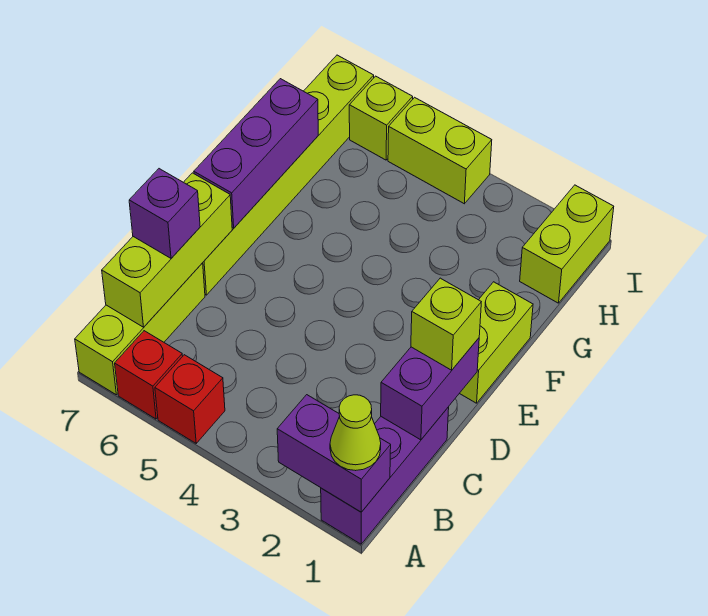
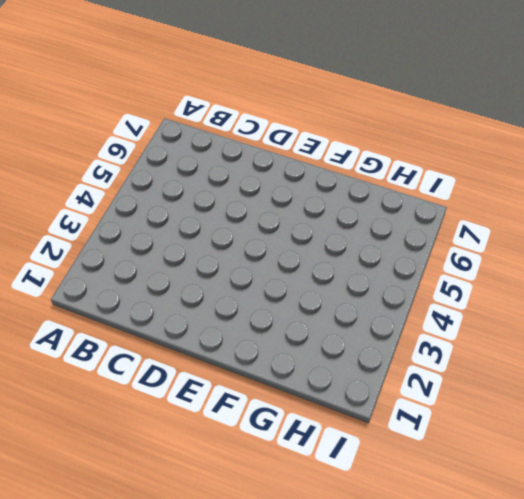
none -> purple brick A1:C1 level 1
none -> red brick A5 level 1
none -> red brick A6 level 1

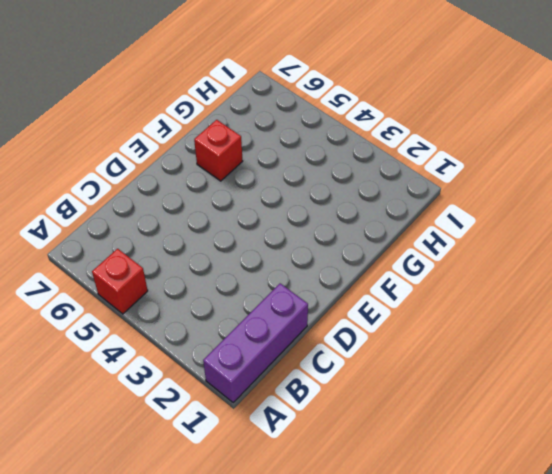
red brick F6 level 1 -> red brick A6 level 1
none -> lime brick A7:C7 level 1
none -> lime brick D7:I7 level 1
none -> lime brick E1:F1 level 1

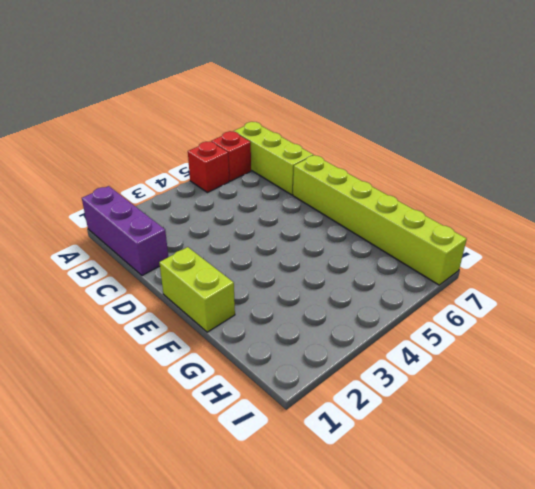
none -> lime brick H1:I1 level 1
none -> lime brick I4:I5 level 1
none -> lime brick I6 level 1

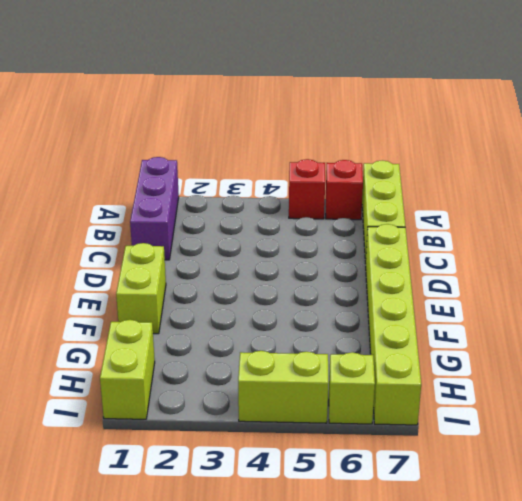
none -> purple brick A1:A2 level 2
none -> lime brick B7:D7 level 2
none -> purple brick C1:D1 level 2

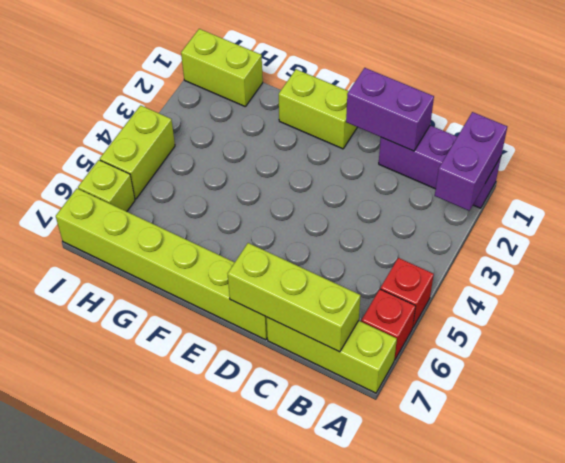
none -> purple brick E7:G7 level 2
none -> lime cone A1 level 3
none -> purple brick C7 level 3

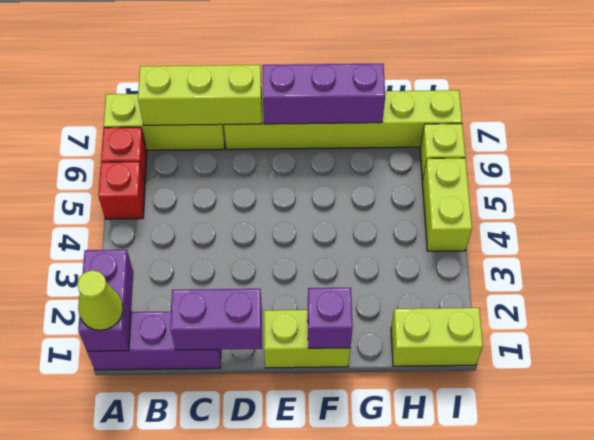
purple brick F1 level 2 -> purple brick C7 level 3
none -> lime brick D1 level 3

